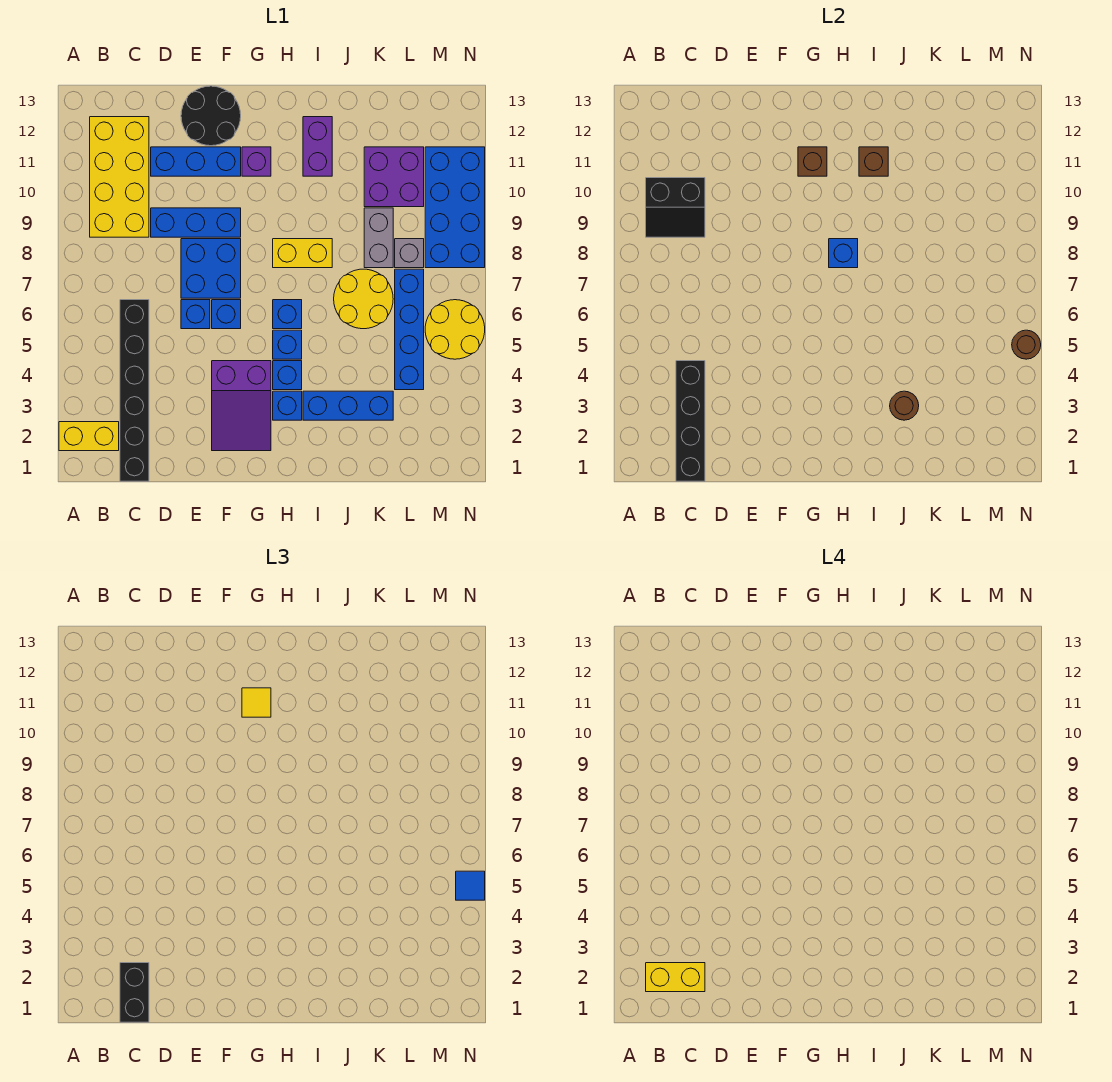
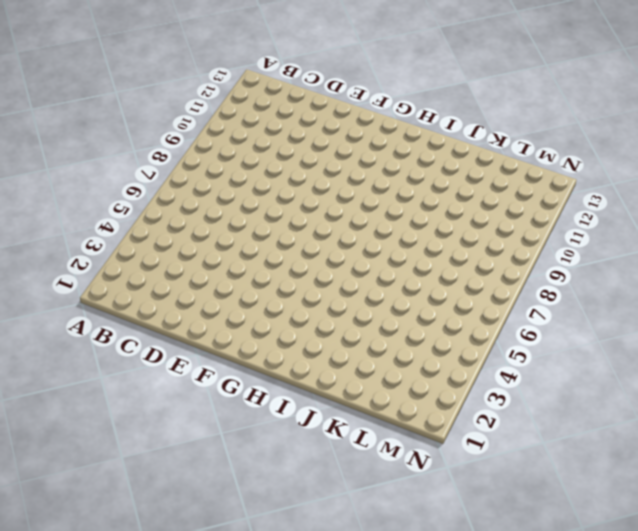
none -> yellow brick A2:B2 level 1
none -> yellow brick B9:C12 level 1
none -> black brick C1:C6 level 1
none -> blue brick D9:F9 level 1

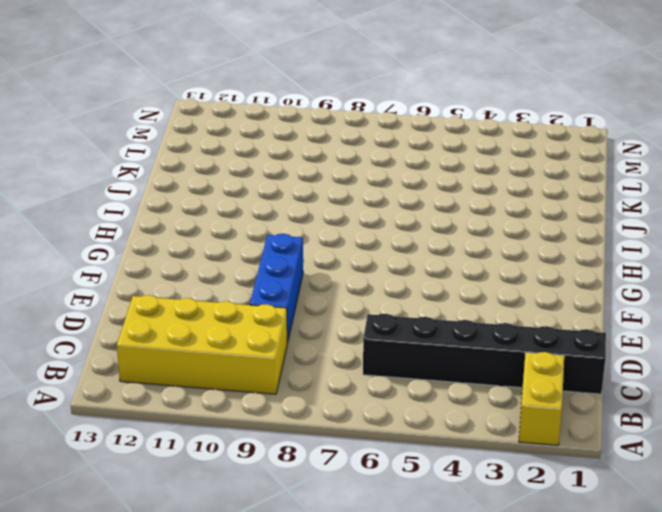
none -> blue brick D11:F11 level 1
none -> blue brick E6 level 1
none -> blue brick E7:F8 level 1
none -> black round brick E12:F13 level 1

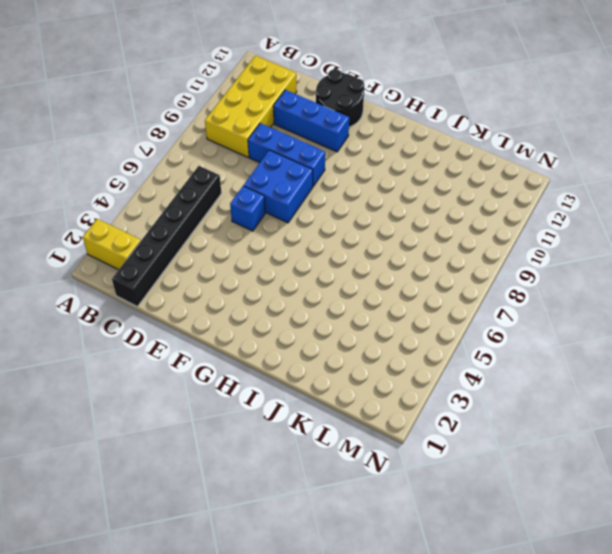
none -> purple slope F2:G4 level 1 top 4
none -> blue brick F6 level 1
none -> purple brick G11 level 1
none -> blue brick H3 level 1

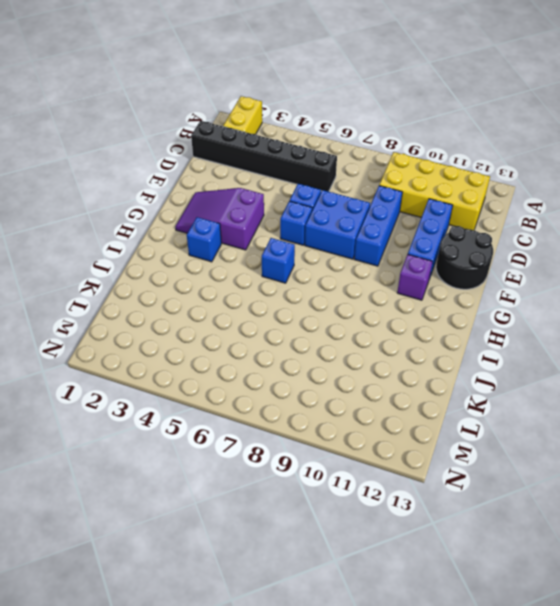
none -> blue brick H4 level 1
none -> blue brick H5 level 1
none -> yellow brick H8:I8 level 1
none -> blue brick I3:K3 level 1

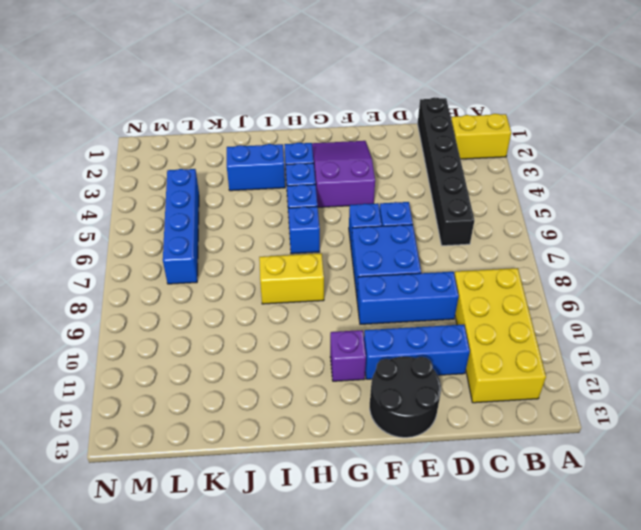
blue brick I3:J3 level 1 -> blue brick I3:K3 level 1
none -> purple brick I11:I12 level 1
none -> yellow round brick J6:K7 level 1
none -> grey brick K8:K9 level 1
none -> purple brick K10:L11 level 1

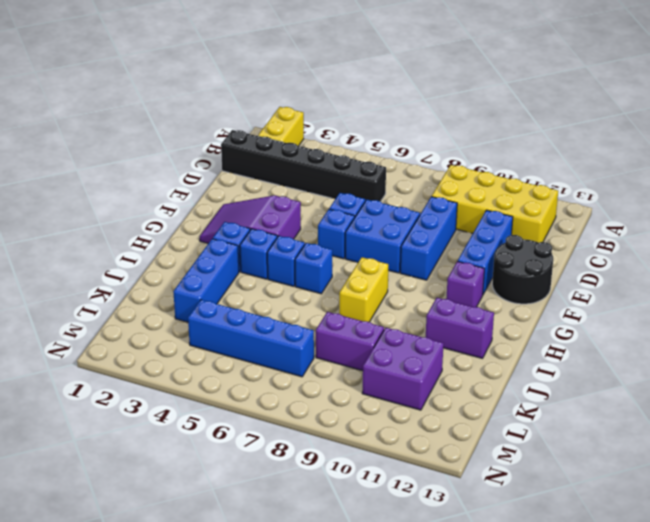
purple brick K8:K9 level 1 -> grey brick K8:K9 level 1
none -> yellow round brick J6:K7 level 1
none -> grey brick L8 level 1
none -> yellow round brick M5:N6 level 1
none -> blue brick M8:N11 level 1

